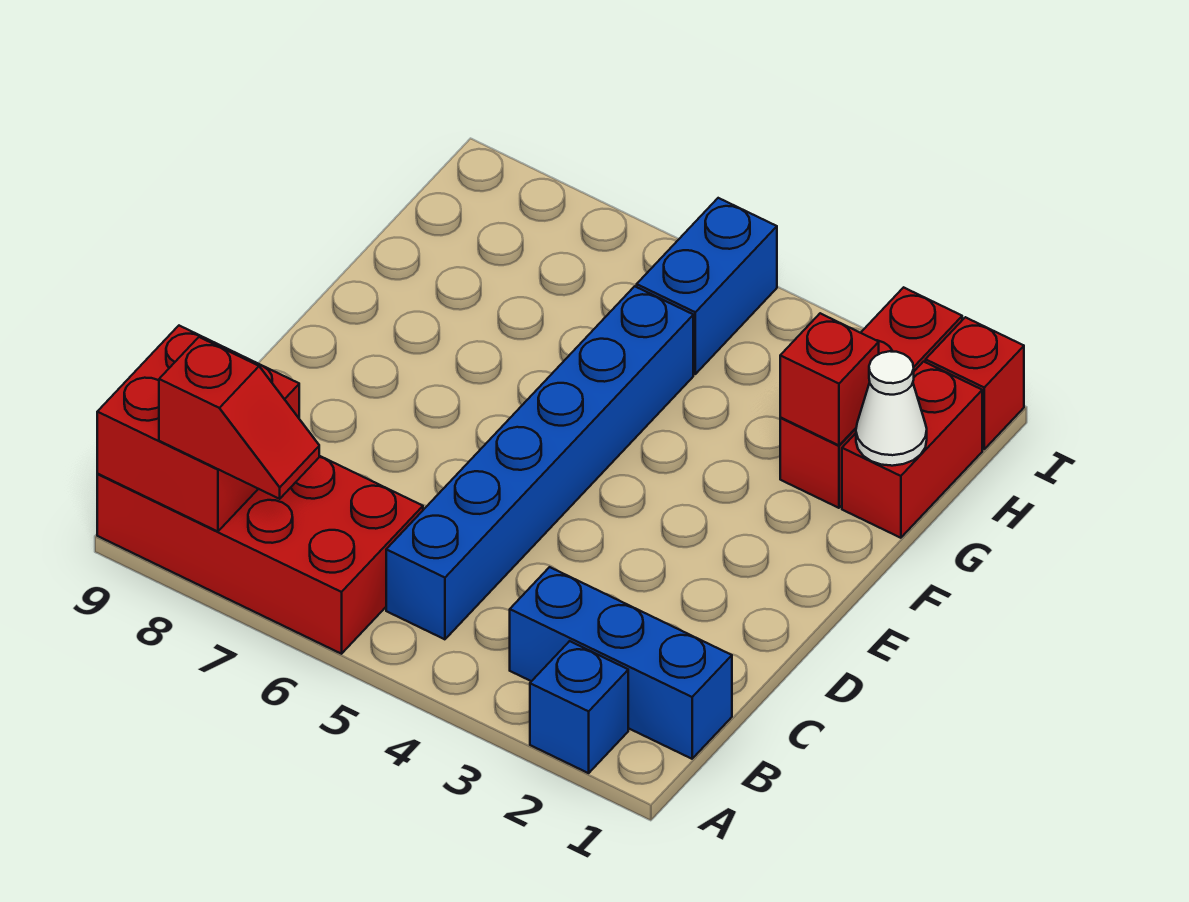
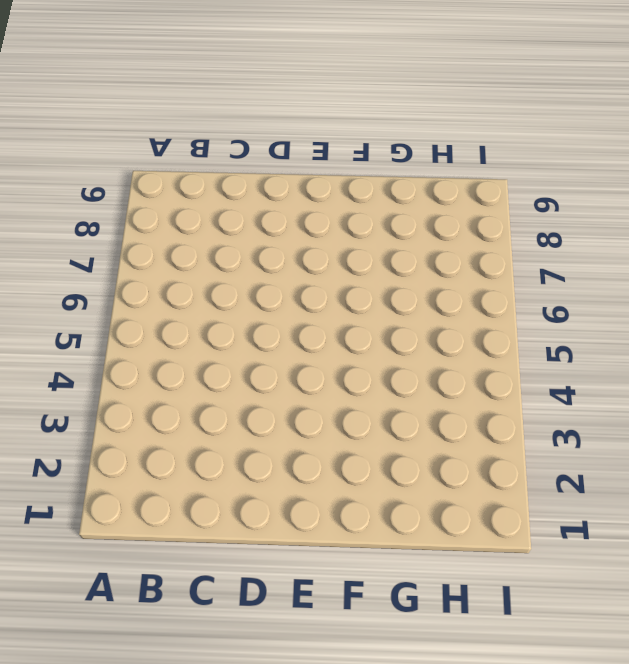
none -> blue brick A2 level 1
none -> red brick A6:B9 level 1
none -> blue brick B1:B3 level 1

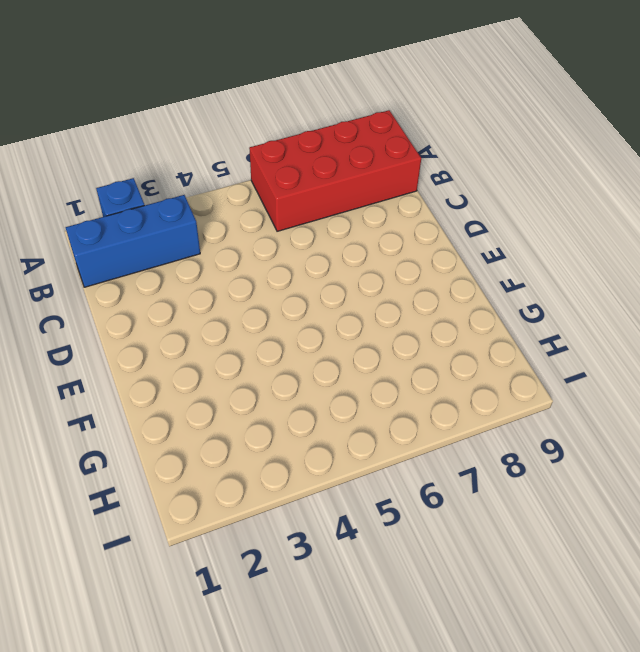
none -> blue brick B5:G5 level 1
none -> red brick G1:H1 level 1
none -> red brick G2:I2 level 1

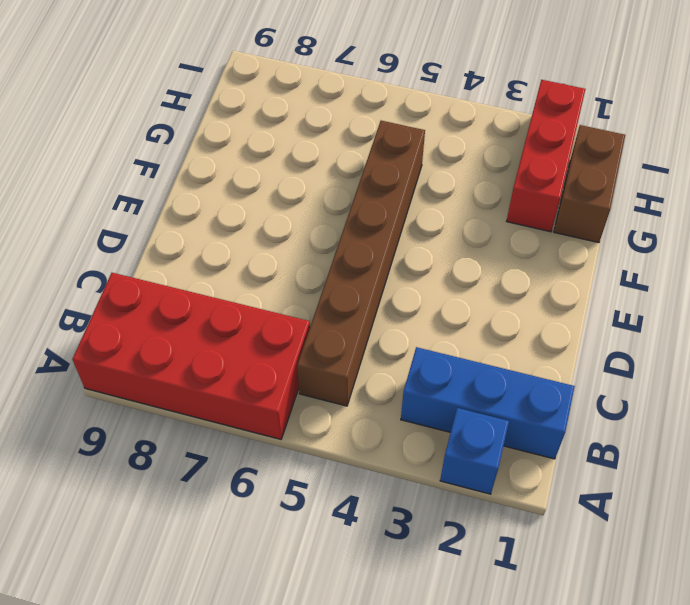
brown brick B5:G5 level 1 -> blue brick B5:G5 level 1
brown brick G1:H1 level 1 -> red brick G1:H1 level 1
none -> blue brick H5:I5 level 1
none -> red brick I1 level 1
none -> red brick A8:B9 level 2

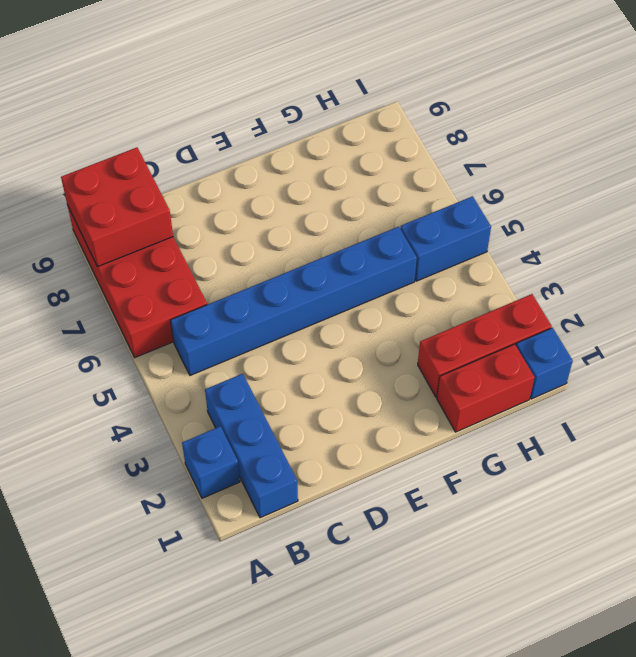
blue brick I1 level 1 -> red brick I1 level 1
none -> white cone G1 level 2
none -> red brick G2 level 2
none -> red slope A7:A8 level 3 top 8

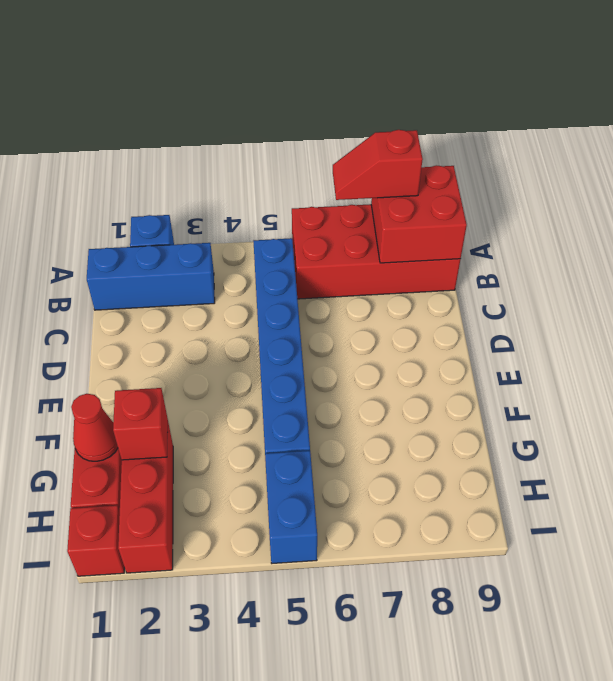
red cone G1 level 2 -> white cone G1 level 2

